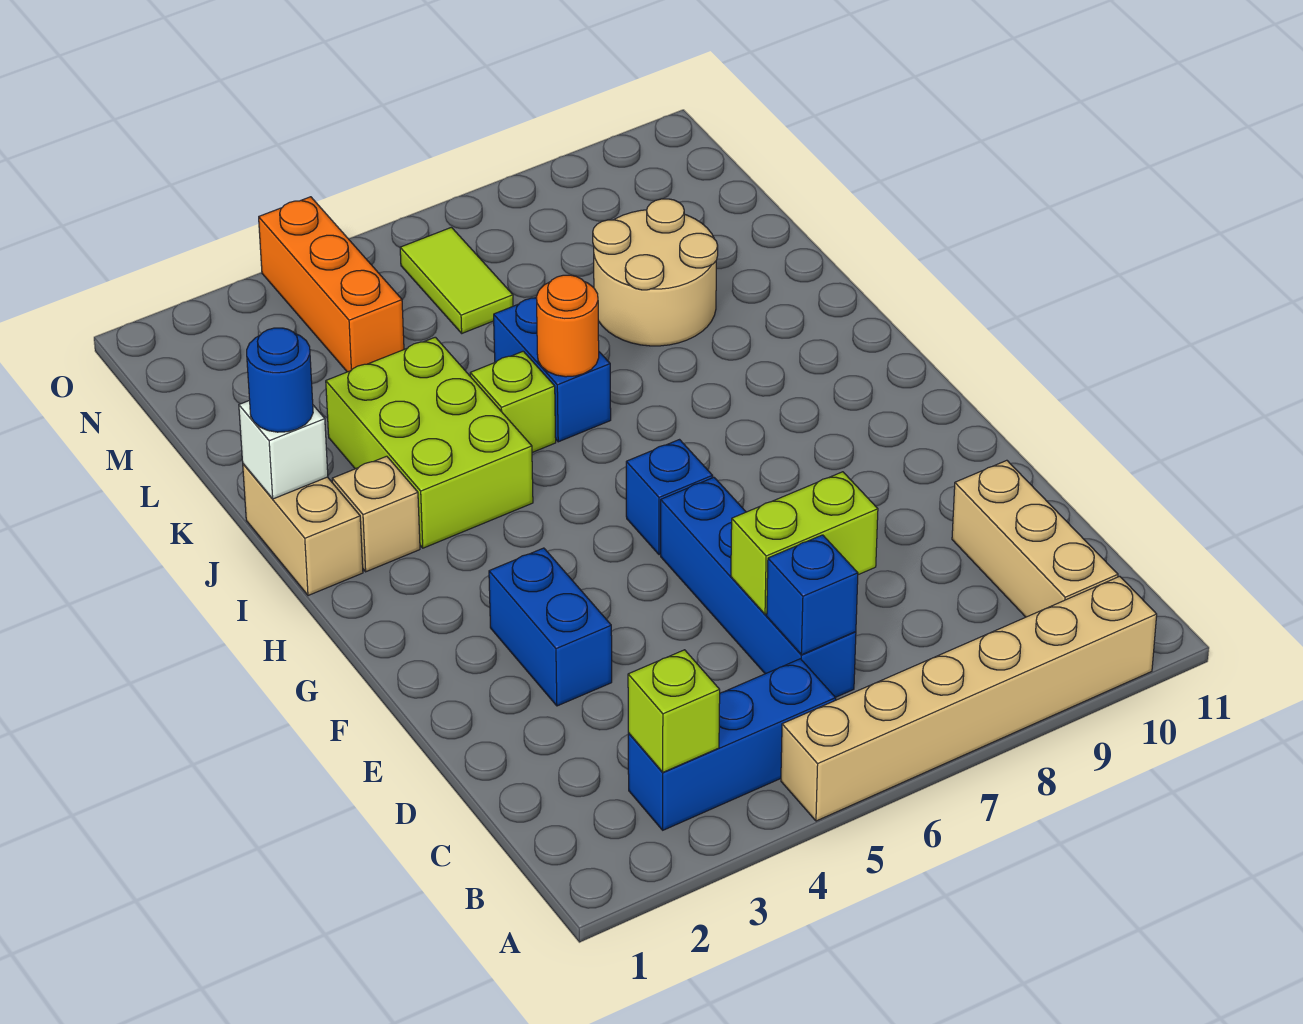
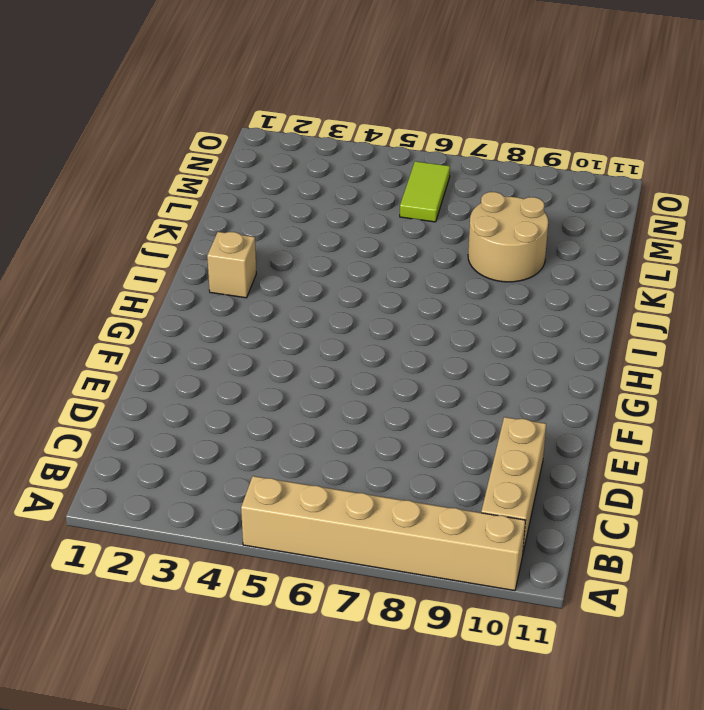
none -> blue brick B3:B5 level 1
none -> blue brick C6:F6 level 1
none -> blue brick E3:F3 level 1

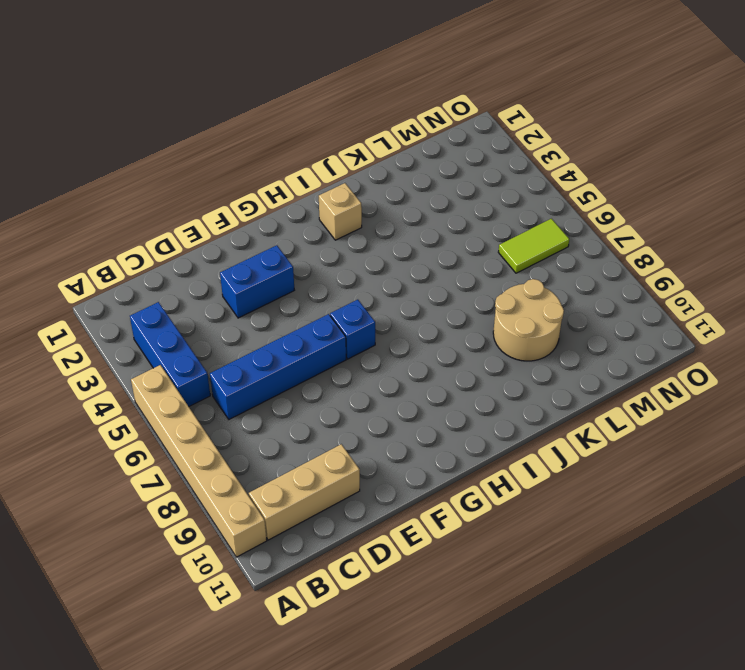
none -> tan brick I1:J1 level 1
none -> lime brick I3:K4 level 1
none -> lime brick J5 level 1

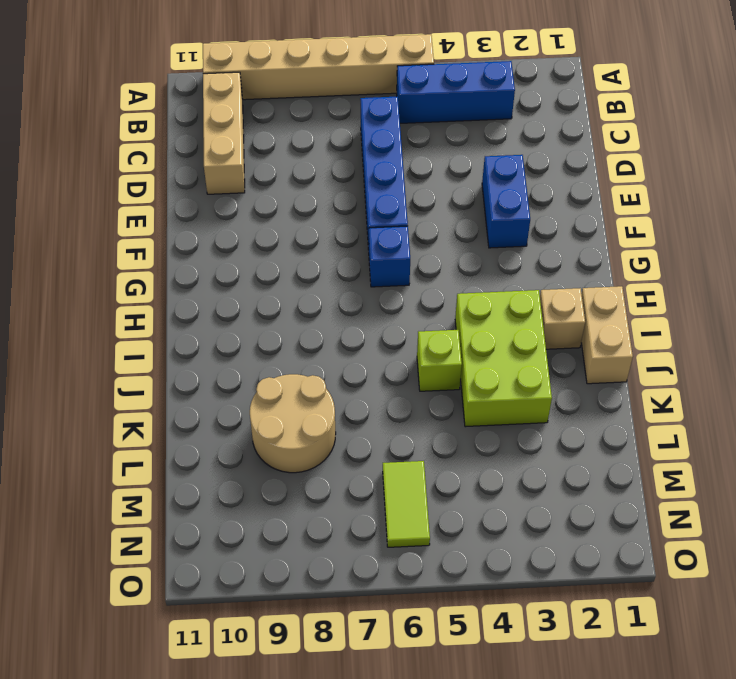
none -> blue brick J6:K6 level 1
none -> orange brick M4:O4 level 1
none -> lime brick B3 level 2

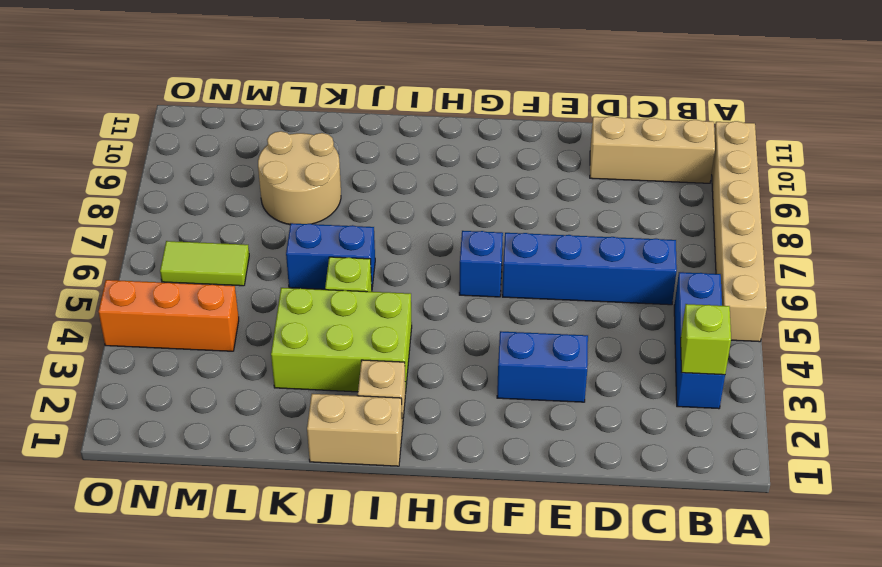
none -> blue brick C6 level 2
none -> lime brick D6:D7 level 2
none -> white brick J1 level 2

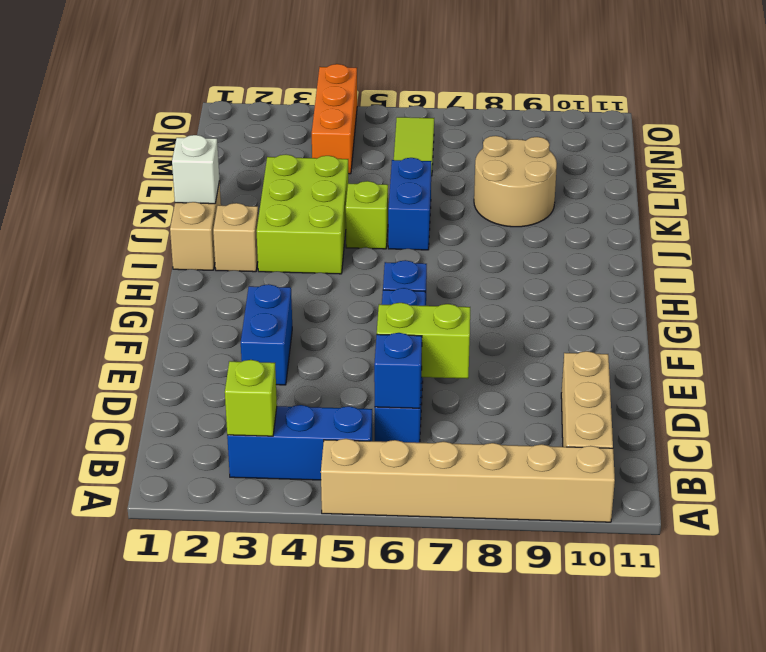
none -> orange round brick J6 level 2
none -> blue round brick J1 level 3

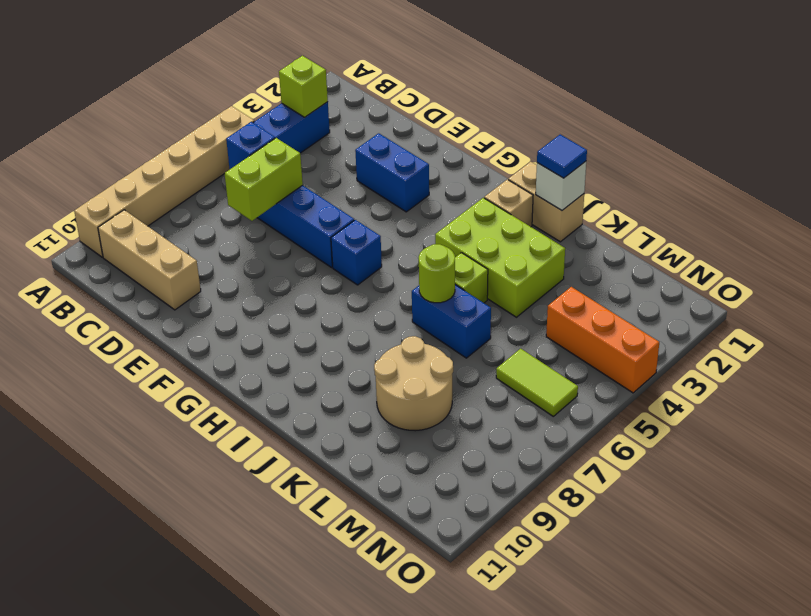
blue tile J1 level 3 -> blue round brick J1 level 3
lime round brick J6 level 2 -> orange round brick J6 level 2

